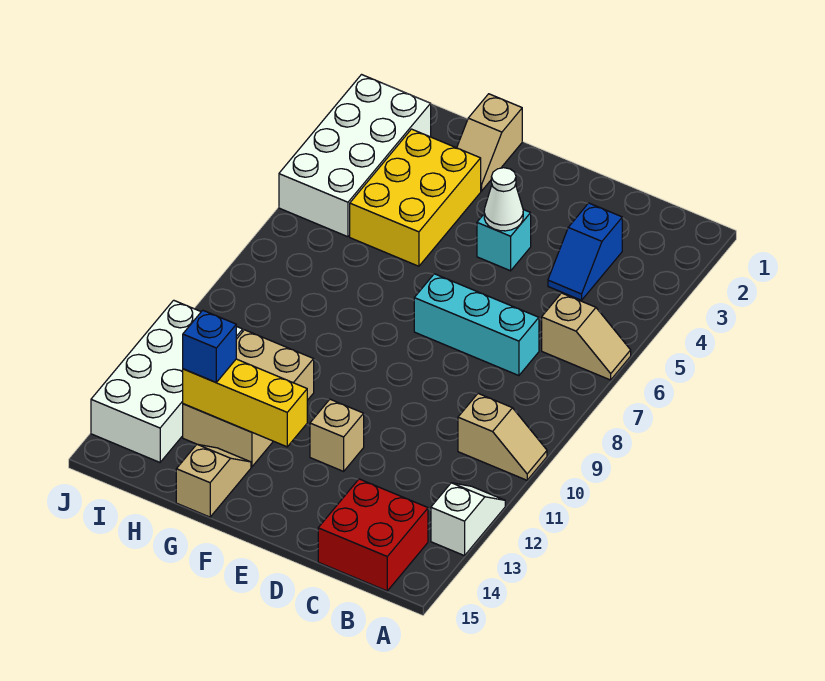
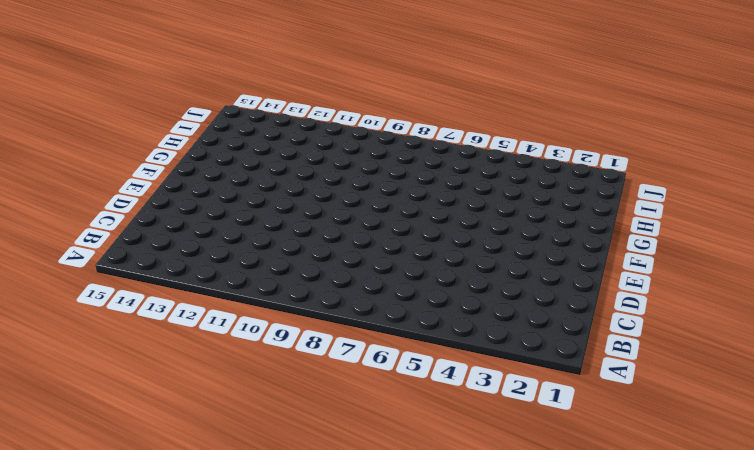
none -> tan slope A6:B6 level 1 top B
none -> tan slope A10:B10 level 1 top B
none -> white slope A12:A13 level 1 top 13

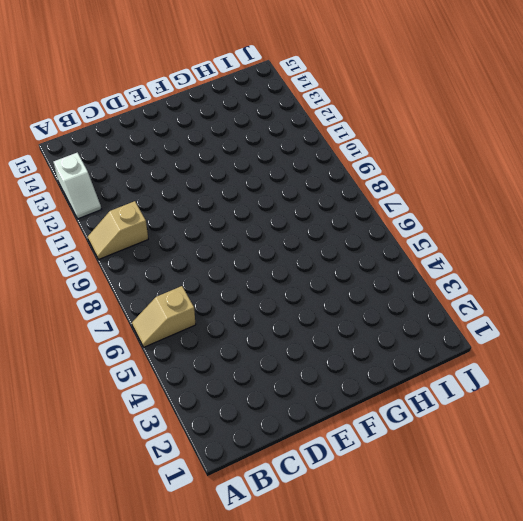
none -> red brick B14:C15 level 1
none -> blue slope C3:C4 level 1 top 3
none -> cyan brick C7:E7 level 1

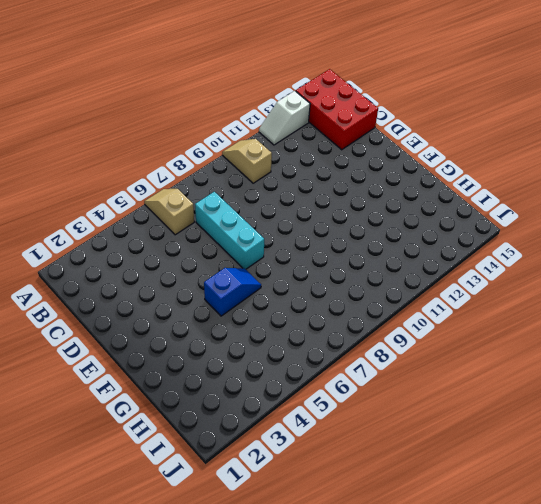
red brick A14:C15 level 1 -> red brick B14:C15 level 1
blue slope F5:F6 level 1 top 5 -> blue slope C3:C4 level 1 top 3
none -> cyan brick E4 level 1
none -> tan brick E12 level 1
none -> tan slope G1:G2 level 1 top 1

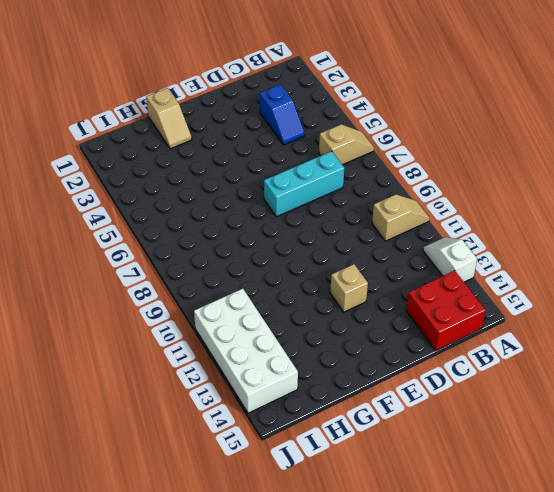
none -> cyan brick E4 level 1
none -> yellow brick G3:H5 level 1
none -> tan brick G11:H13 level 1

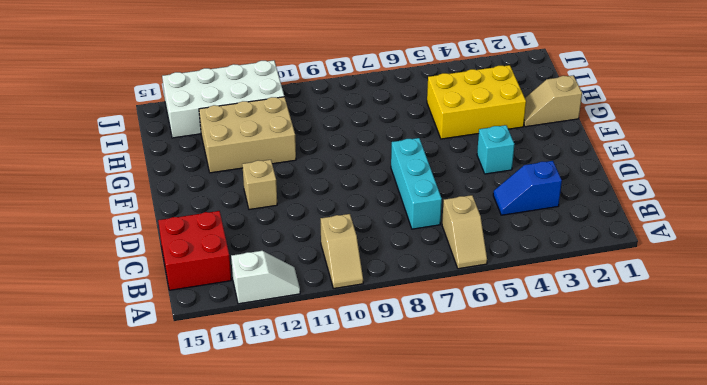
none -> tan slope G14:G15 level 1 top 15
none -> white brick I2:J5 level 1
none -> white cone E4 level 2

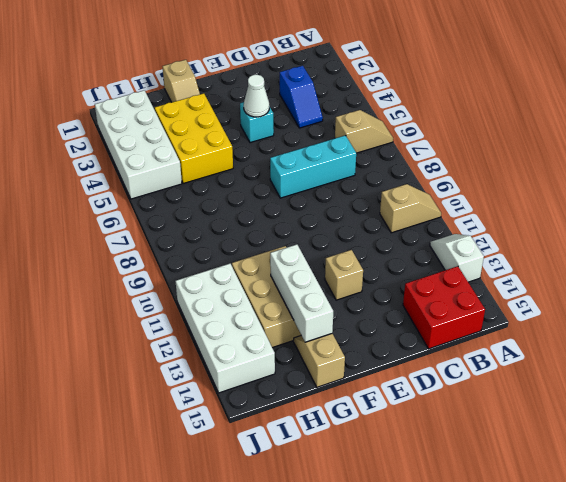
white brick G12:G14 level 2 -> yellow brick F13:H13 level 2
none -> blue brick H13 level 3

